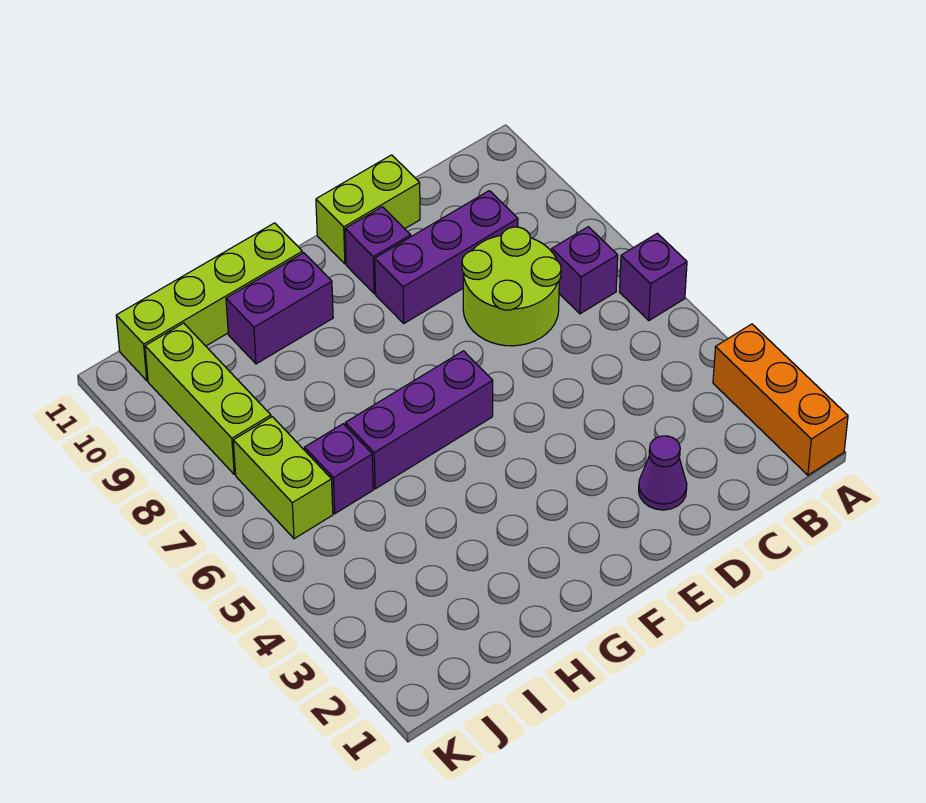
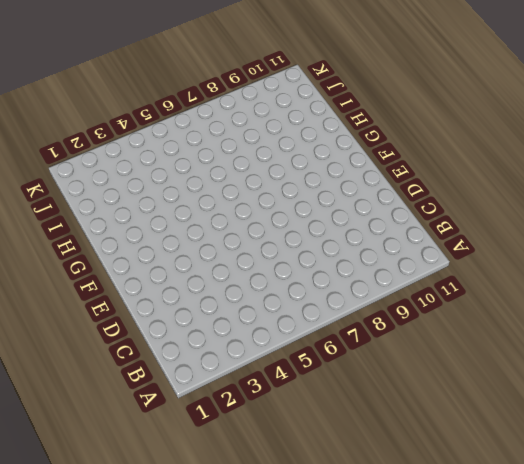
none -> orange brick A1:A3 level 1
none -> purple brick A6 level 1
none -> purple brick B7 level 1

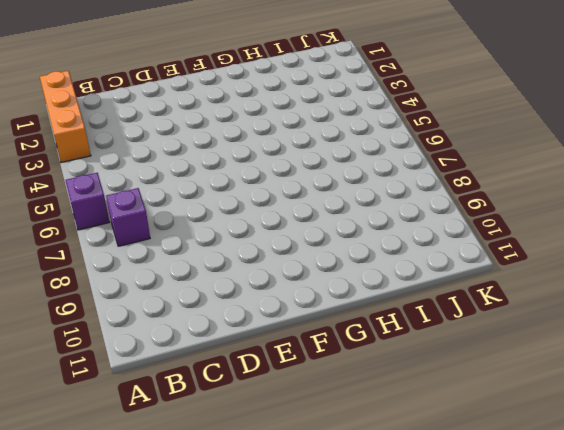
none -> lime round brick C7:D8 level 1
none -> purple brick C9:E9 level 1
none -> purple cone D2 level 1

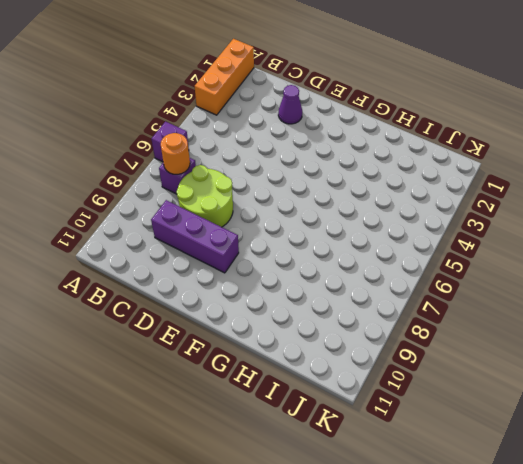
orange round brick B7 level 2 -> none
none -> lime brick D11:E11 level 1
none -> purple brick E10 level 1
none -> purple brick F6:H6 level 1

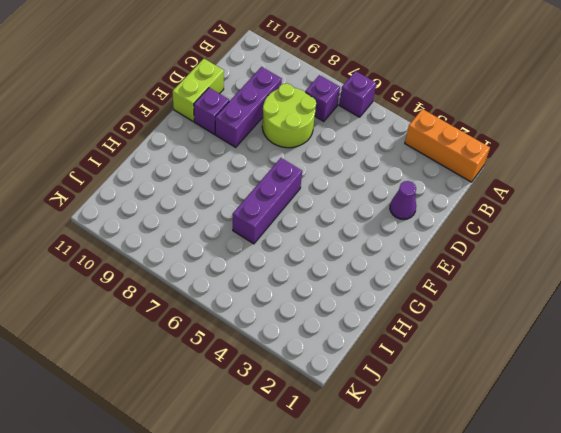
none -> purple brick G10:H10 level 1
none -> lime brick G11:J11 level 1
none -> purple brick I6 level 1

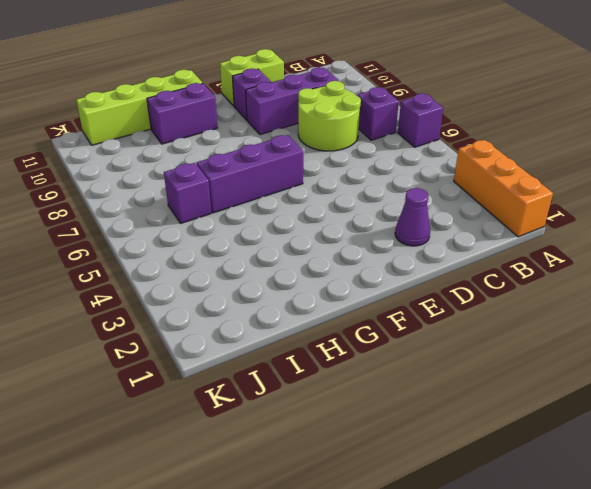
none -> lime brick J6:J7 level 1
none -> lime brick J8:J10 level 1

